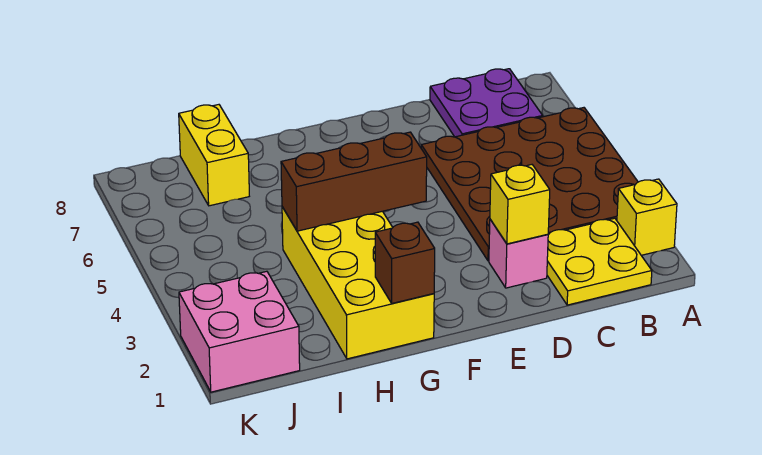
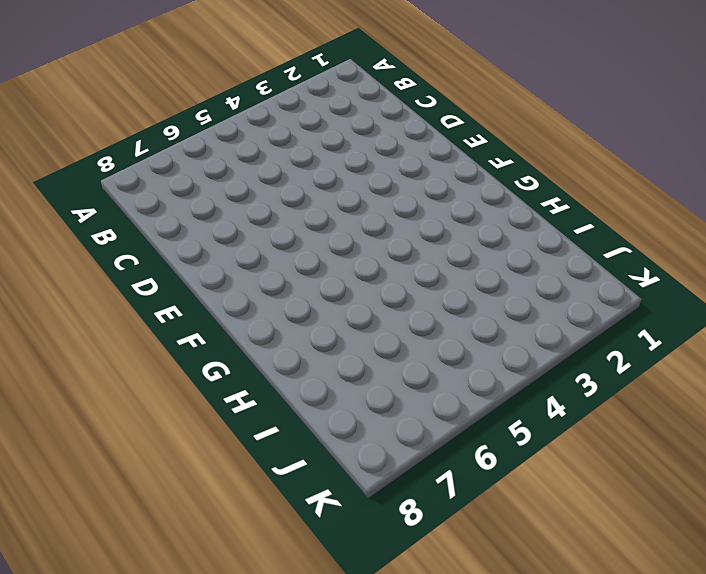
none -> yellow brick A2 level 1
none -> brown plate A3:D6 level 1

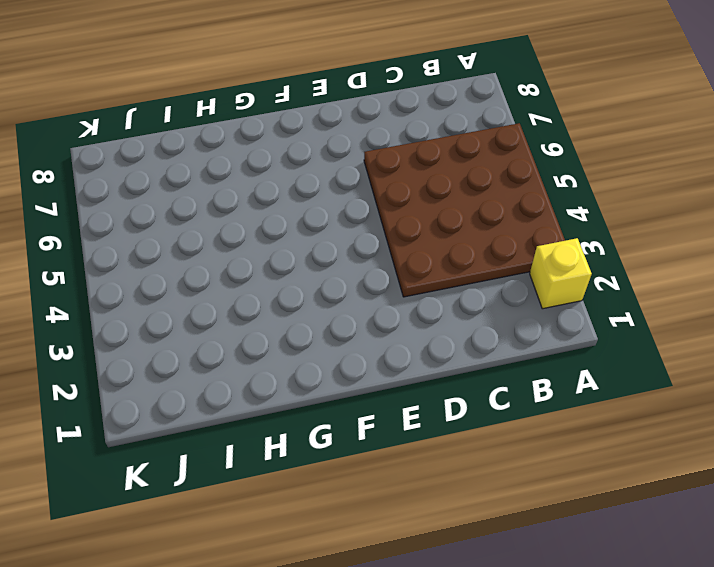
none -> yellow plate B1:C2 level 1
none -> purple plate B7:C8 level 1

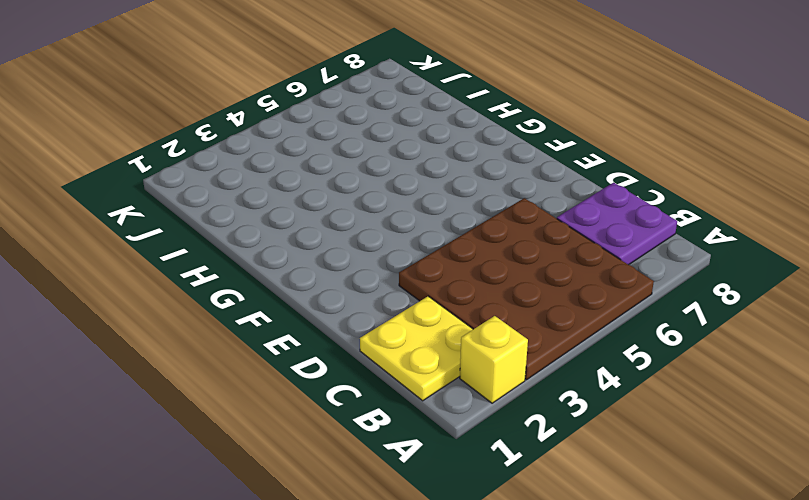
none -> pink brick D2 level 1
none -> yellow brick G1:H4 level 1

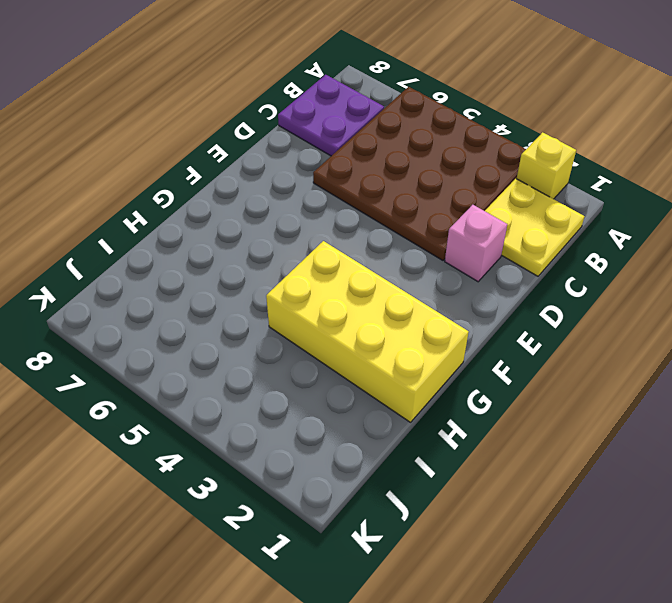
none -> yellow brick I7:I8 level 1
none -> pink brick J1:K2 level 1

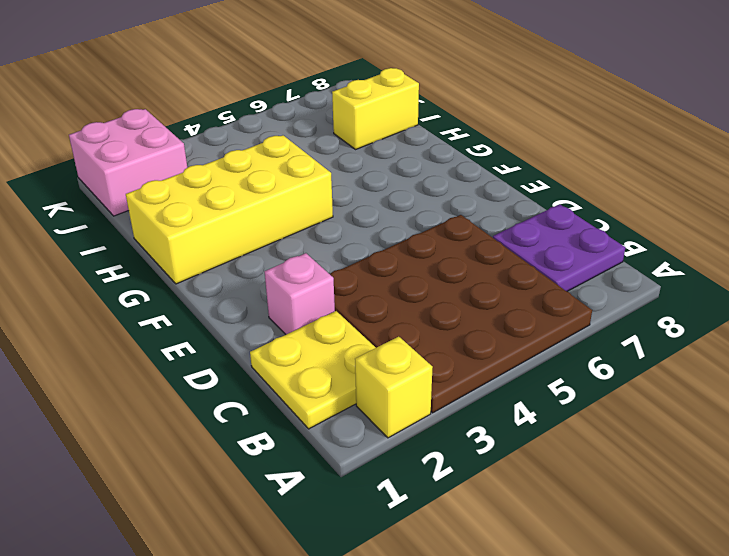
none -> yellow brick D2 level 2
none -> brown brick F4:H4 level 2

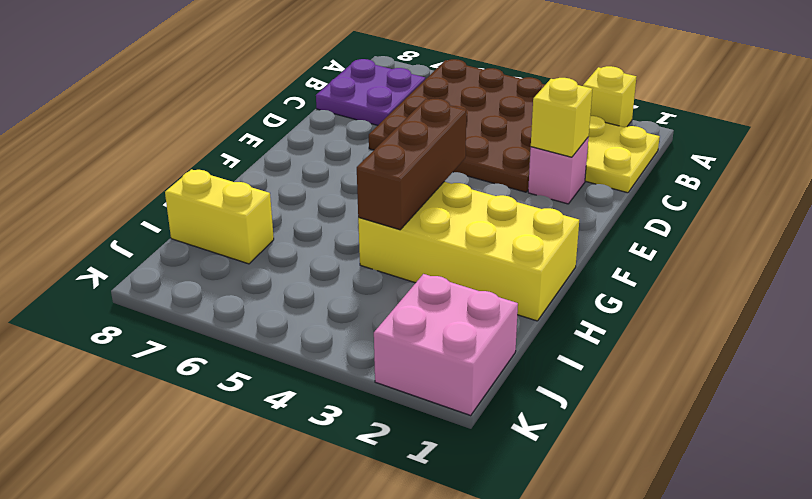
none -> brown brick G1 level 2

